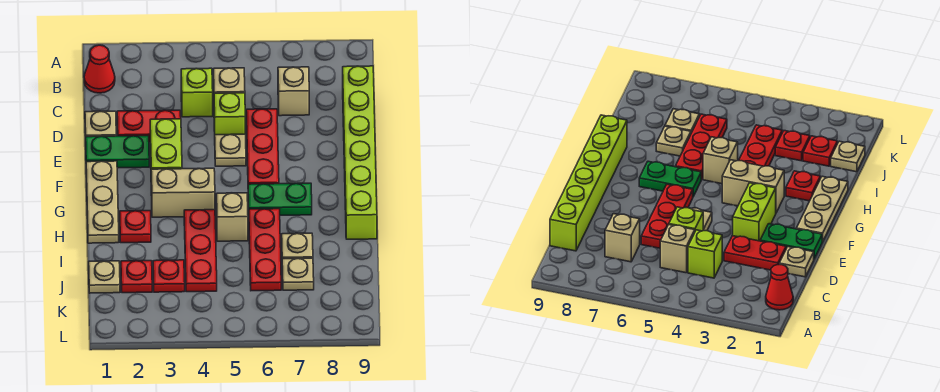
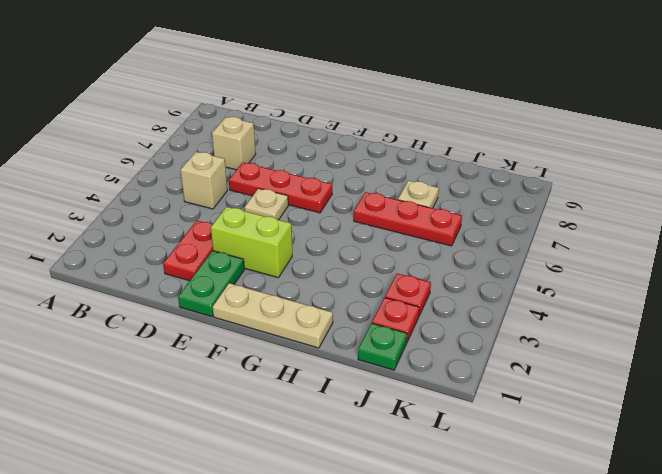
green plate J1 level 1 -> tan plate J1 level 1
none -> red cone B1 level 1
none -> lime brick C4 level 1
none -> lime brick C9:H9 level 1

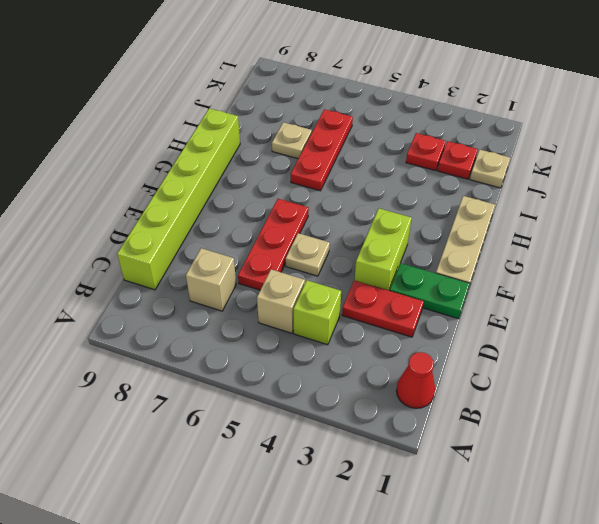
none -> tan plate D1 level 1
none -> lime brick D5 level 1
none -> tan brick G3:G4 level 1

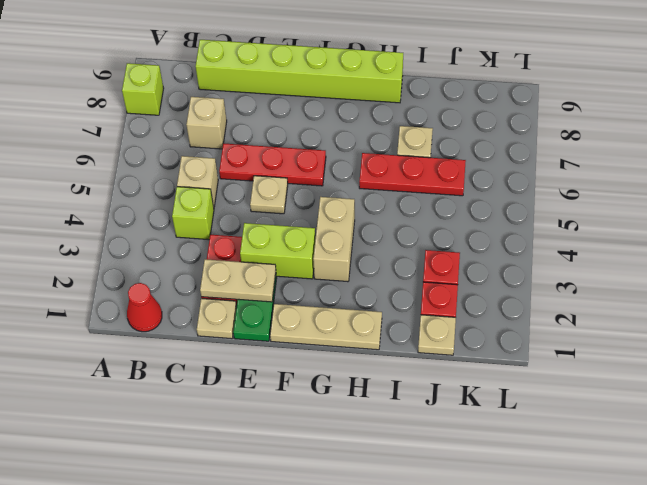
lime brick A8 level 1 -> lime brick D5 level 1
tan plate D2:E2 level 2 -> none
none -> green plate G6:G7 level 1
none -> red plate H2 level 1
none -> red plate H4:J4 level 1

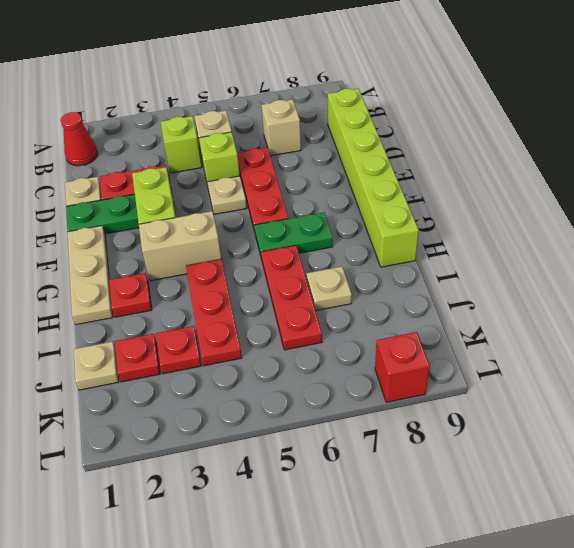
red brick L8 level 1 -> none
none -> tan brick H5 level 1
none -> tan plate J7 level 1

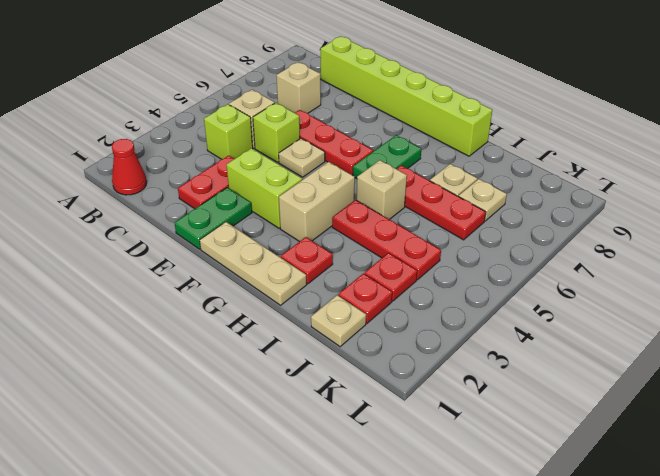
none -> tan plate D1 level 1

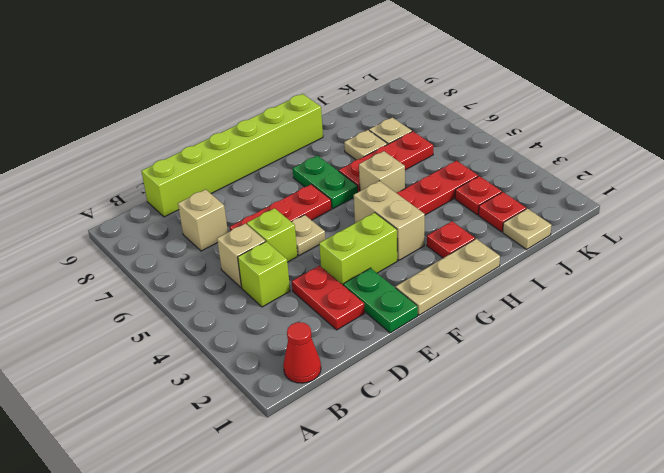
none -> tan plate D1 level 1

